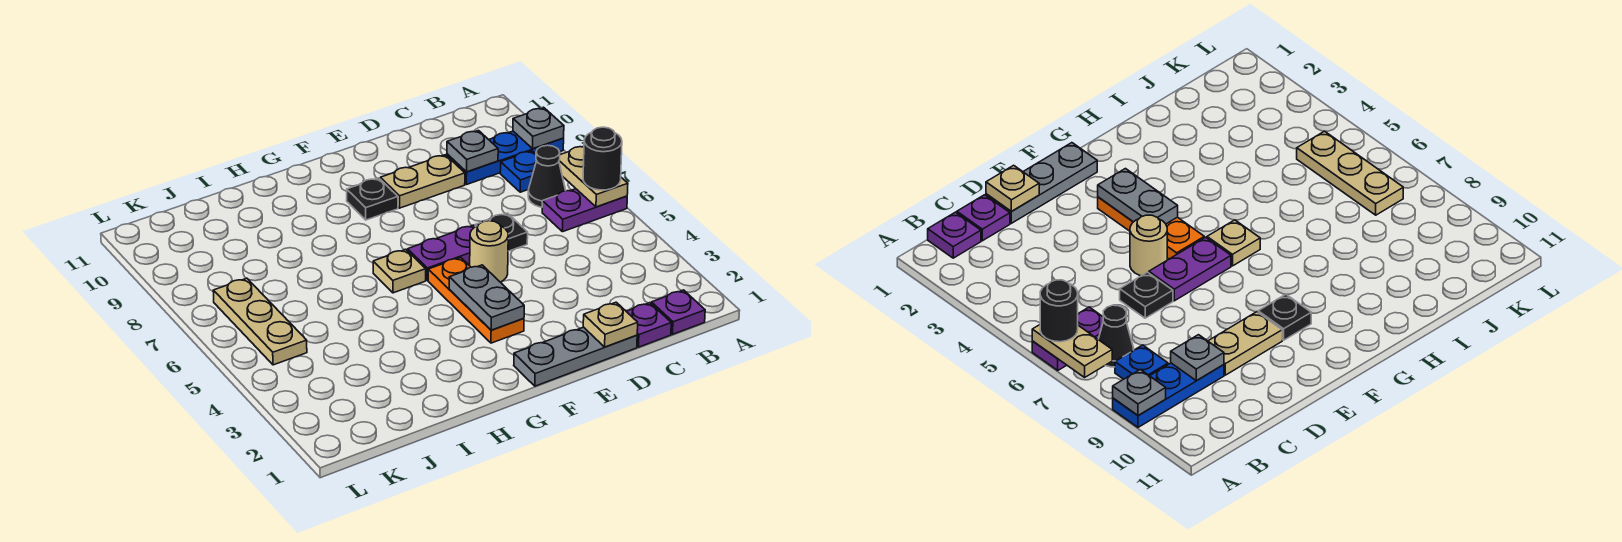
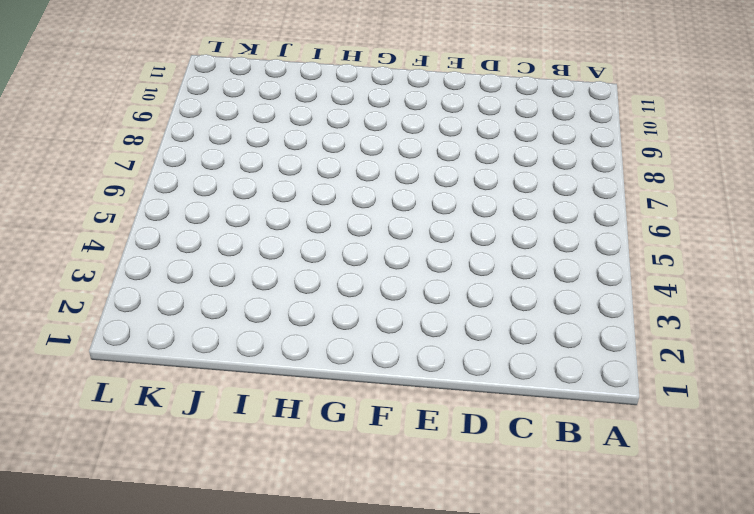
none -> purple plate A6:B6 level 1
none -> blue plate A9:C9 level 1
none -> purple plate B1 level 1

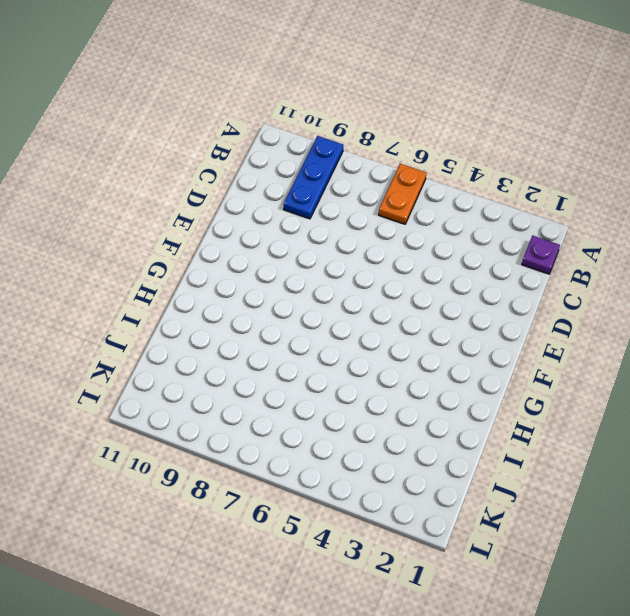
orange plate A6:B6 level 1 -> purple plate A6:B6 level 1
none -> black cone B7 level 1
none -> blue plate B8 level 1
none -> purple plate C1 level 1

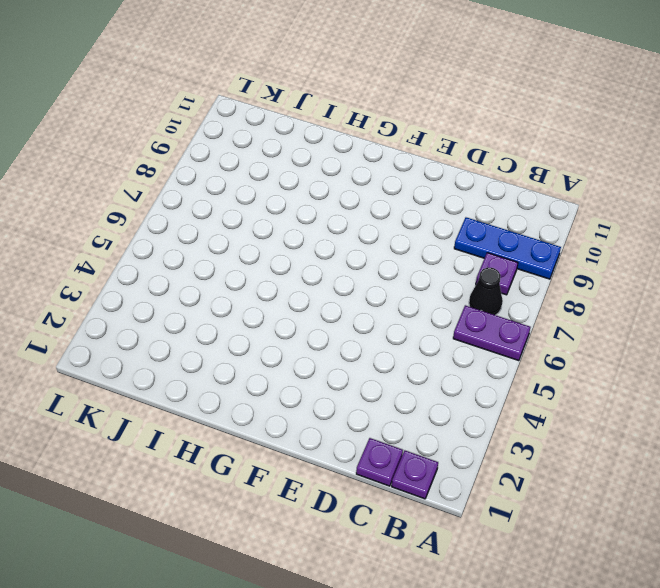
purple plate B8 level 1 -> blue plate B8 level 1
none -> grey plate D1:F1 level 1
none -> black plate D6 level 1
none -> tan plate D9:E9 level 1

